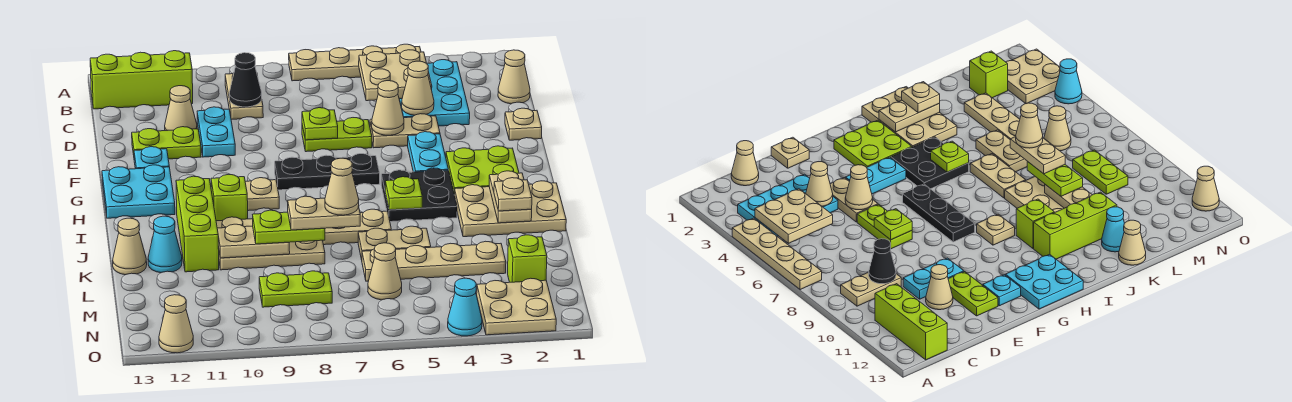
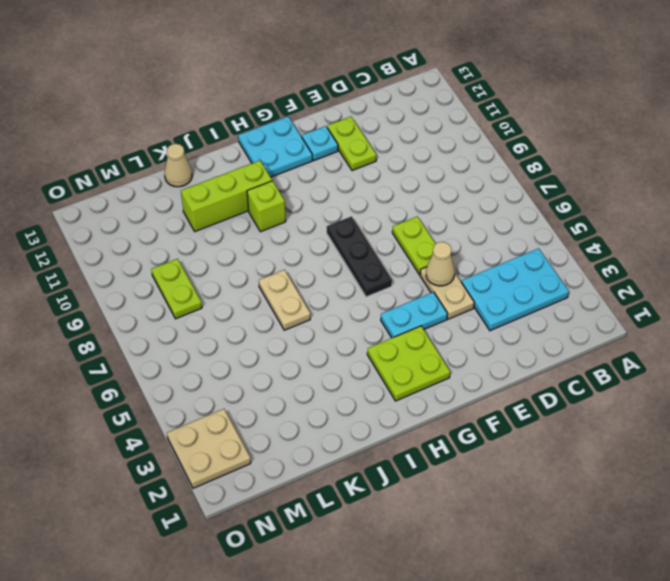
none -> tan plate A4:A7 level 1
none -> tan plate B9:C9 level 1
none -> lime brick B11:B13 level 1
none -> tan cone C1 level 1

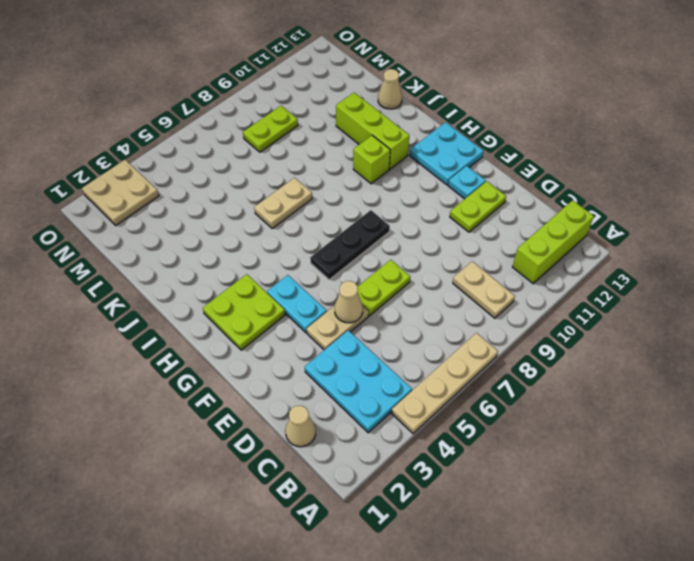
none -> cyan plate D10:E10 level 1
none -> tan cone D11 level 1
none -> tan plate E1 level 1
none -> black plate H4:I5 level 1

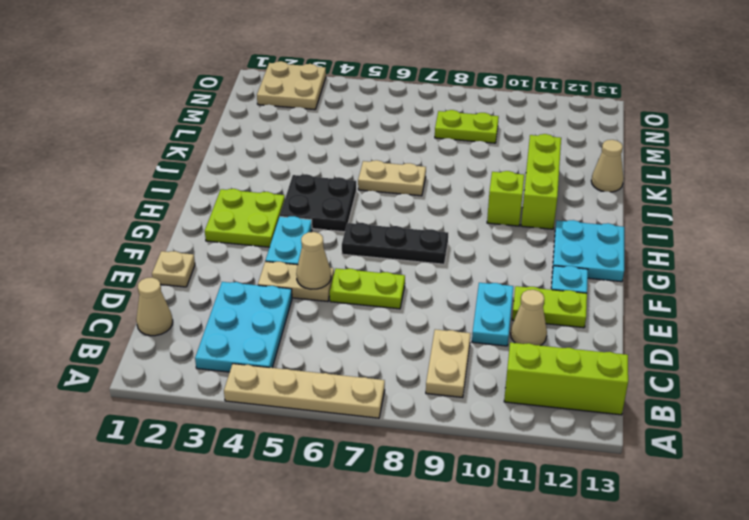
none -> tan plate H9 level 1
none -> tan plate I1:J3 level 1
none -> tan plate J8:K10 level 1
none -> tan plate K5:K6 level 1

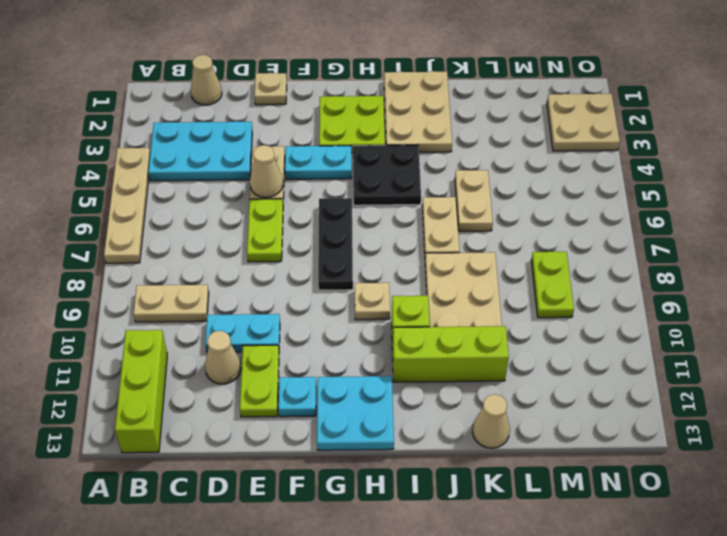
none -> cyan cone K12 level 1
none -> tan plate L3:L6 level 1
none -> lime brick M2 level 1
none -> tan cone M6 level 1

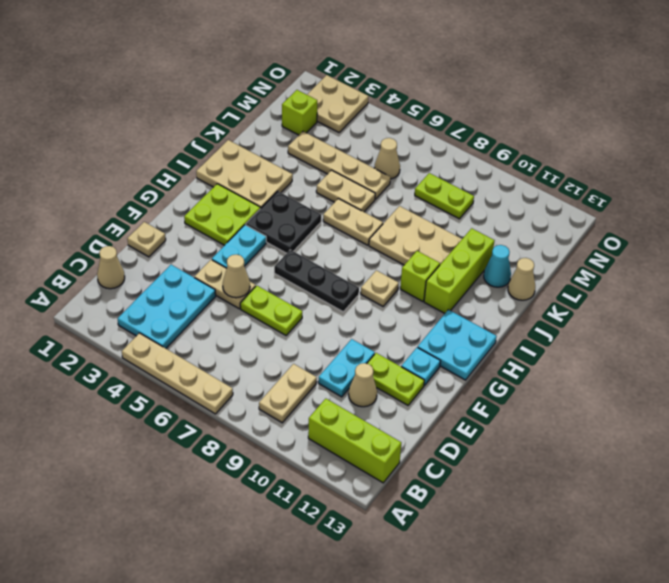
none -> cyan cone O4 level 1
none -> tan cone O12 level 1
none -> tan plate B4:C5 level 2
none -> black cone C9 level 2

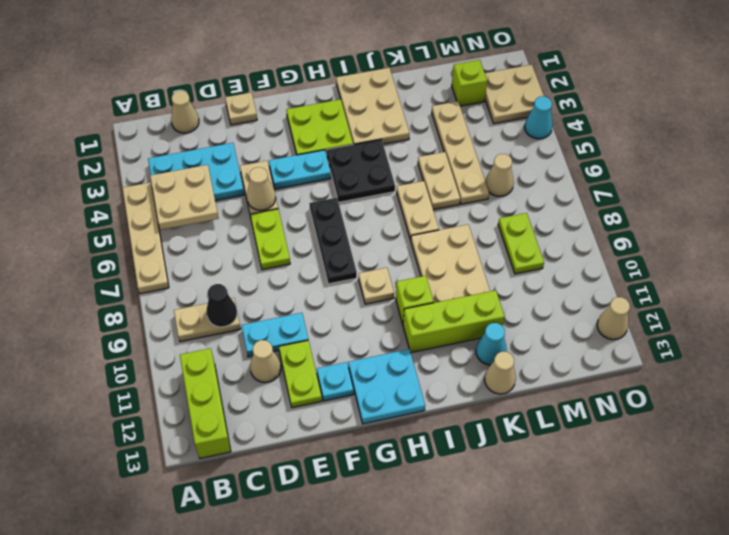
none -> tan cone D4 level 2
none -> lime plate E7 level 2
none -> tan plate I2:J2 level 2
none -> lime plate I5 level 2

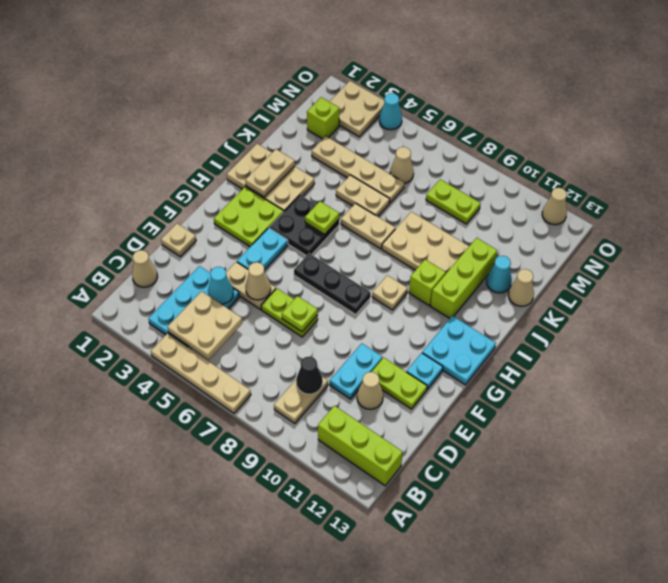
cyan cone D4 level 2 -> tan cone D4 level 2
none -> tan plate K9:K10 level 2
none -> tan plate J2 level 3
none -> lime plate K8:K9 level 3
none -> tan plate K7:K8 level 4

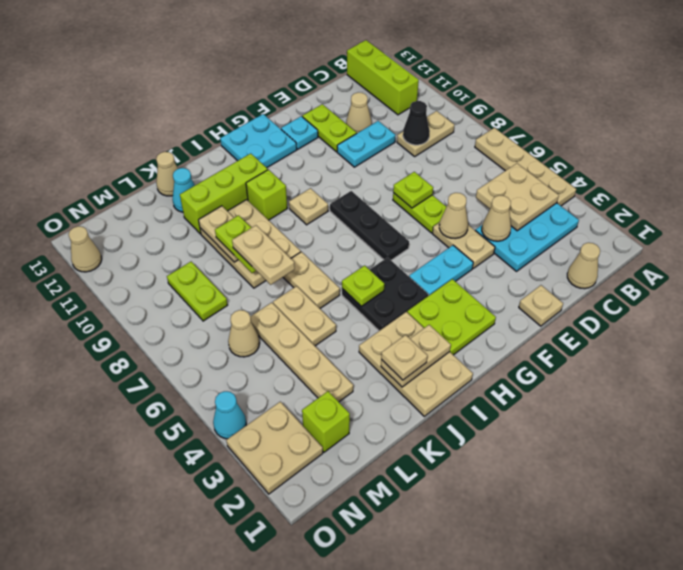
none -> tan cone K7 level 5

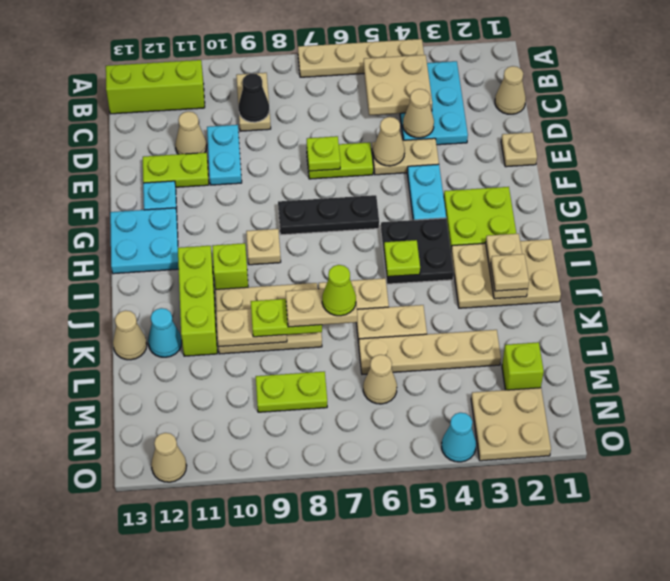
lime cone K7 level 5 -> tan cone K7 level 5

